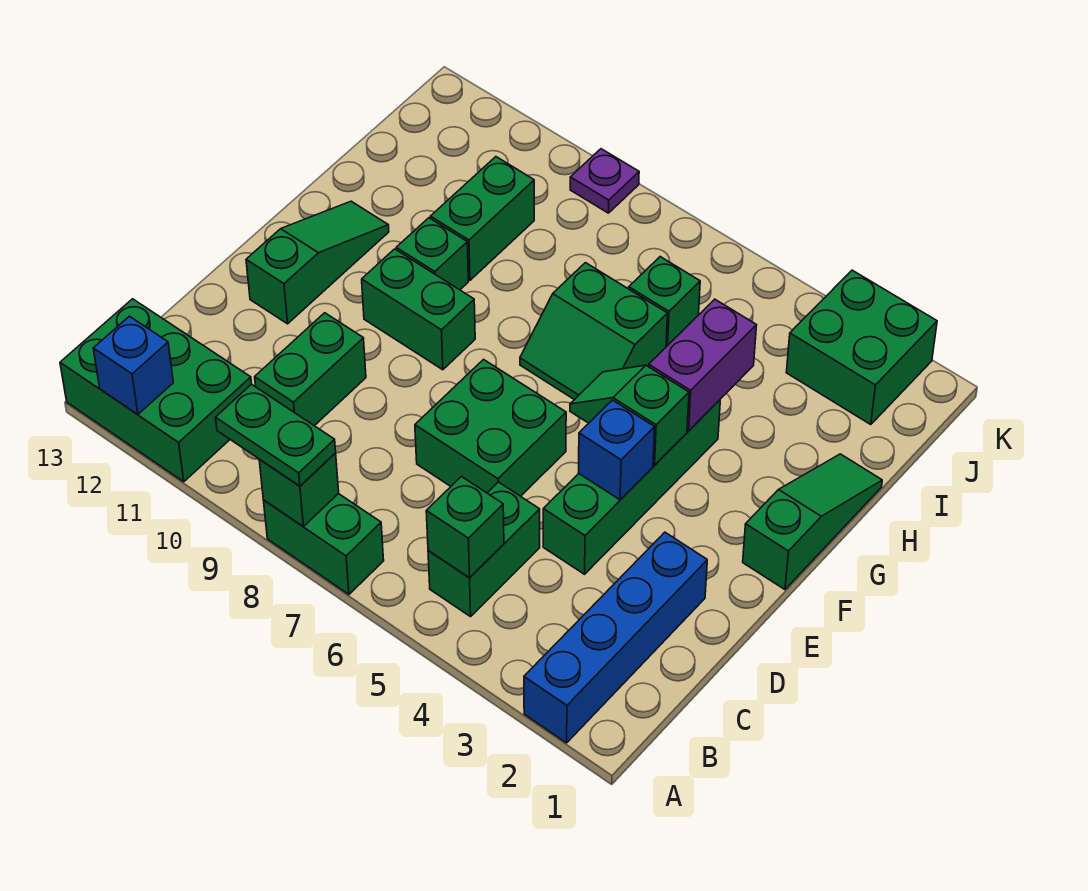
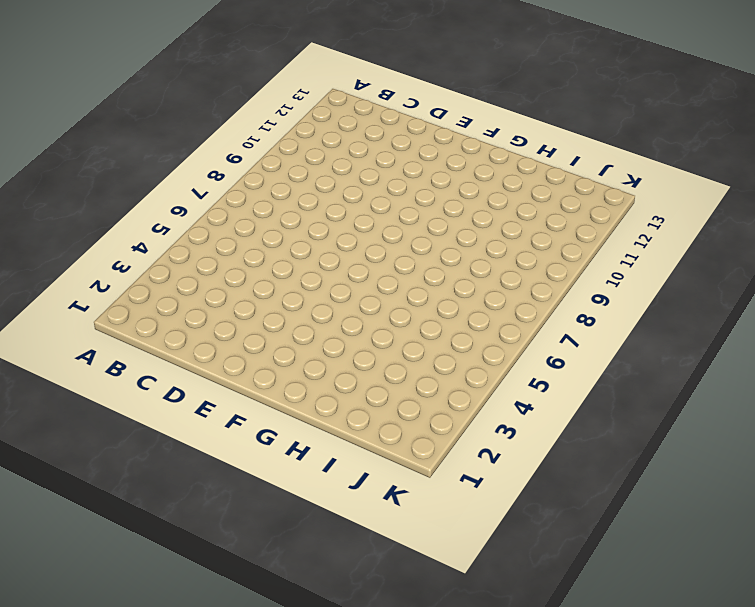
none -> blue brick A2:D2 level 1
none -> green brick A7:A8 level 1
none -> green brick A11:B13 level 1

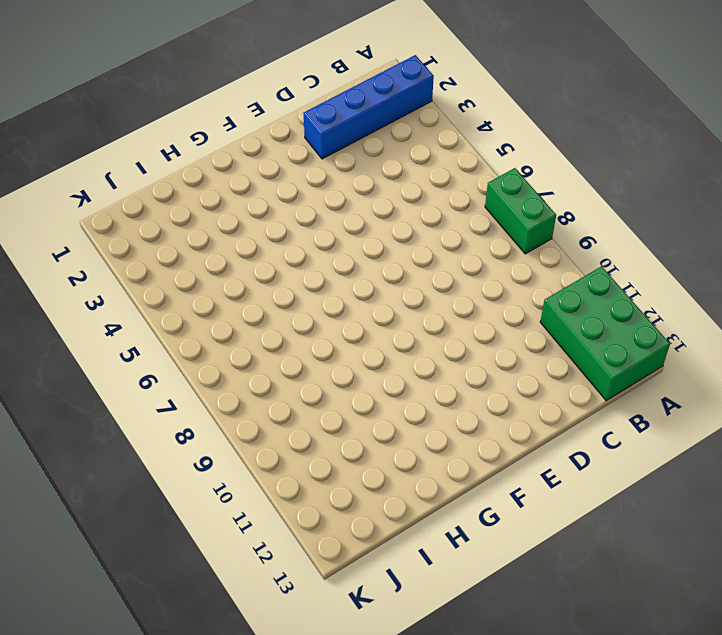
none -> green brick B5:C5 level 1
none -> green brick C10:D10 level 1
none -> green brick D4:G4 level 1

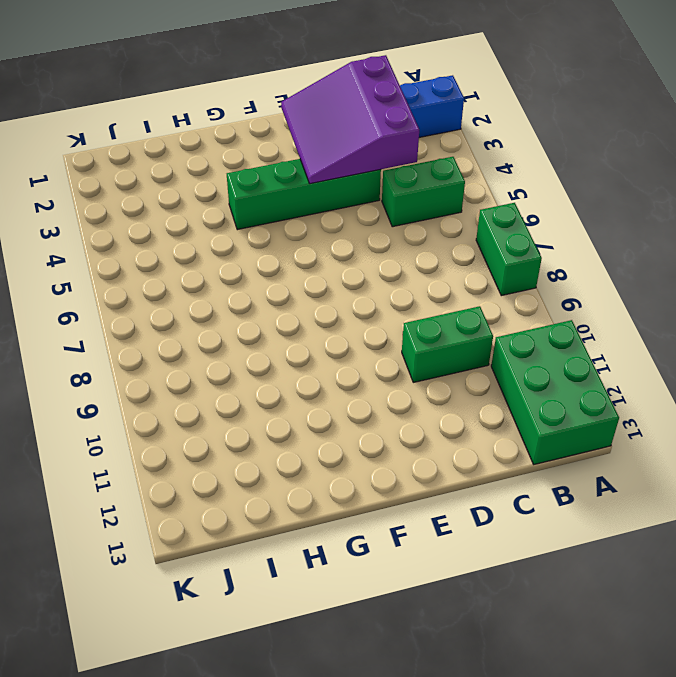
purple slope C2:E4 level 2 top C -> blue brick E4 level 2
none -> green brick D6:E7 level 1
none -> green slope E12:G12 level 1 top E
none -> green slope F1:H1 level 1 top F

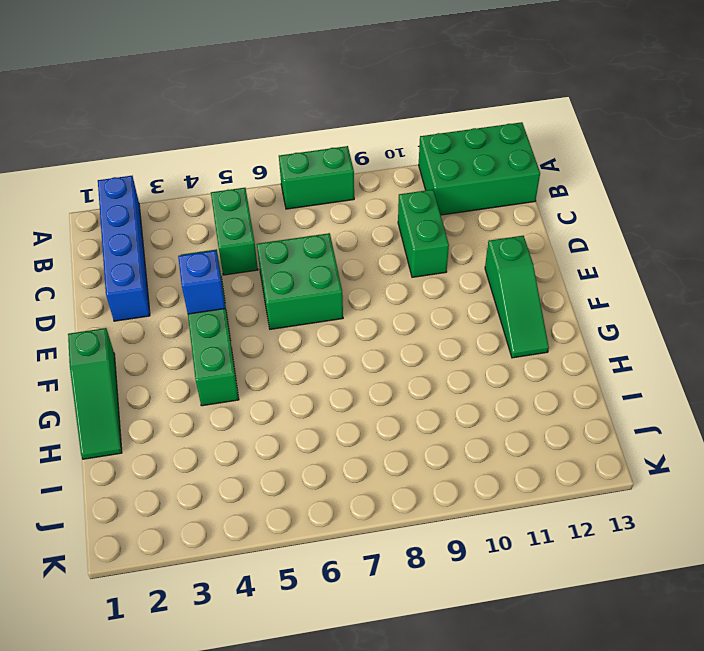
none -> green brick F9:F10 level 1
none -> green slope G6:H7 level 1 top H
none -> green brick G10 level 1

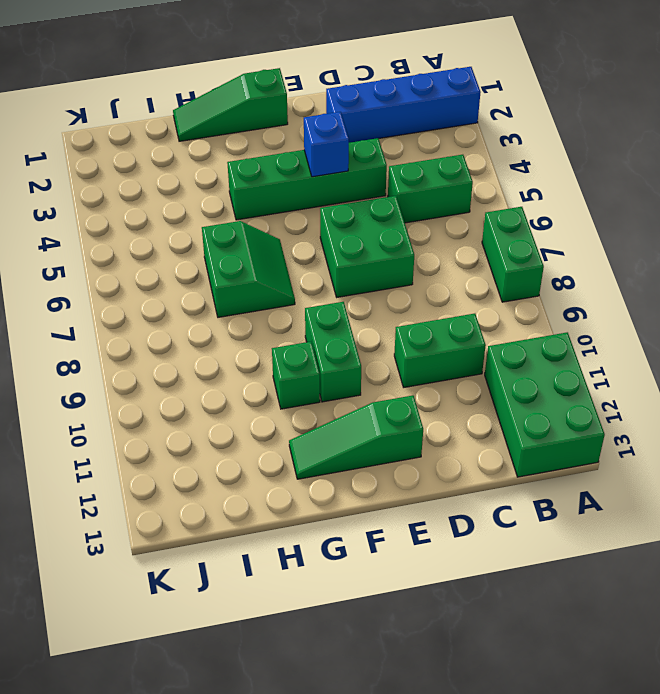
none -> green brick H10:I10 level 1
none -> green brick I6 level 1
none -> green brick J2:K3 level 1

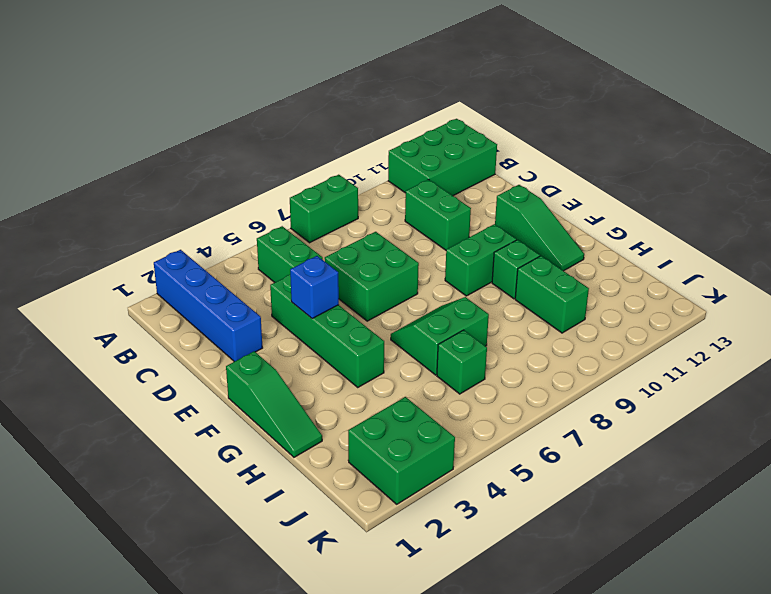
none -> purple plate K9 level 1
none -> green brick A8 level 2
none -> blue brick A12 level 2

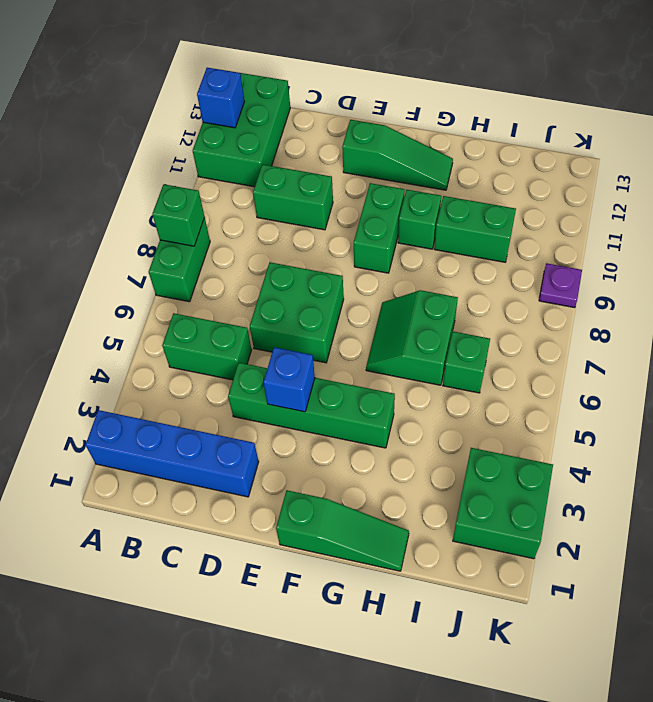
none -> green brick B5 level 2
none -> green slope F4:F5 level 2 top 4
none -> purple brick G4:H4 level 2

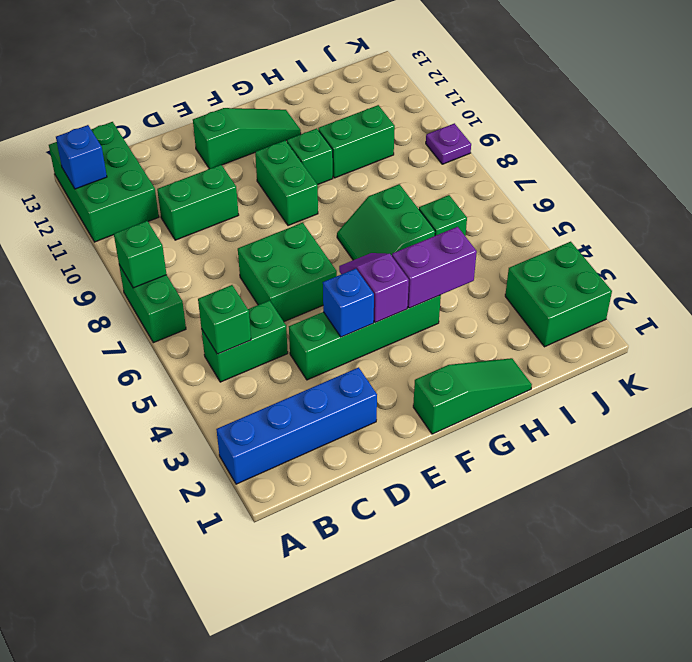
purple slope F4:F5 level 2 top 4 -> green slope F4:F5 level 2 top 4
none -> green plate A8:A9 level 3

